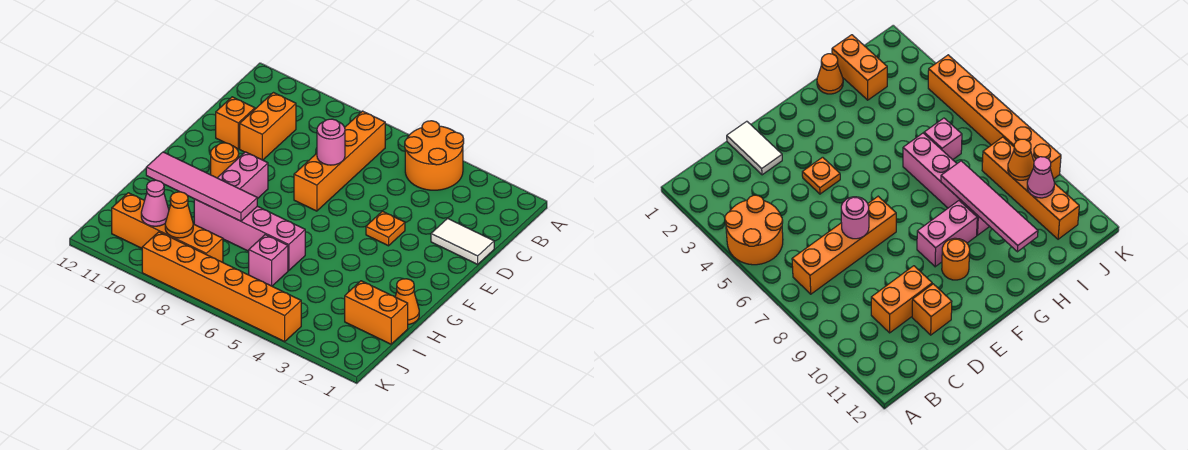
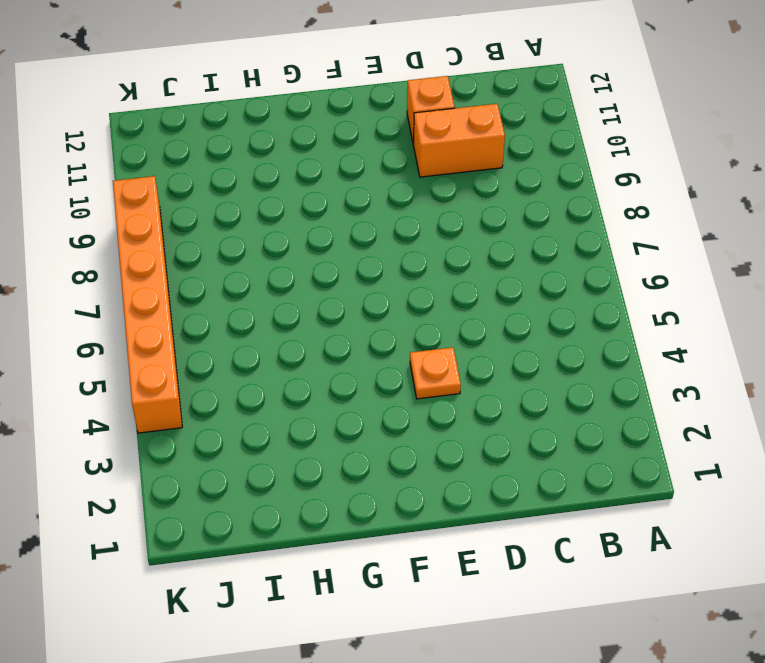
none -> orange round brick A4:B5 level 1
none -> orange brick B7:E7 level 1
none -> white tile D1:D2 level 1

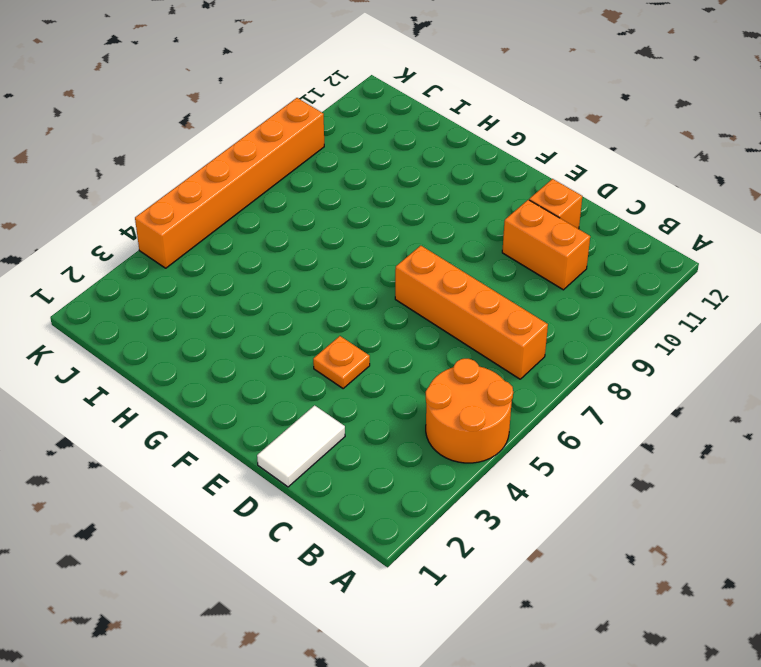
none -> pink brick F9:G9 level 1
none -> orange round brick F10 level 1
none -> orange cone H1 level 1

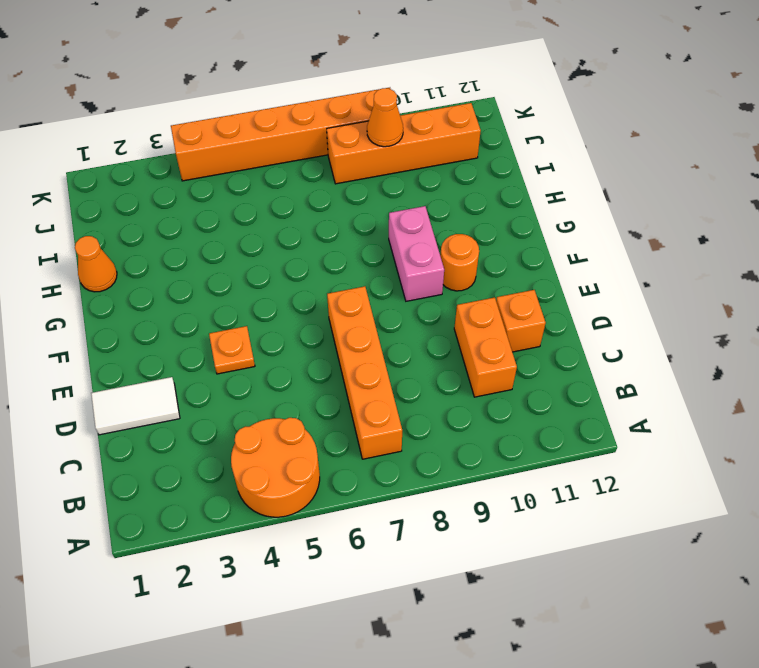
none -> pink brick H6:H9 level 1
none -> orange brick I1:I2 level 1
none -> pink brick I6 level 1

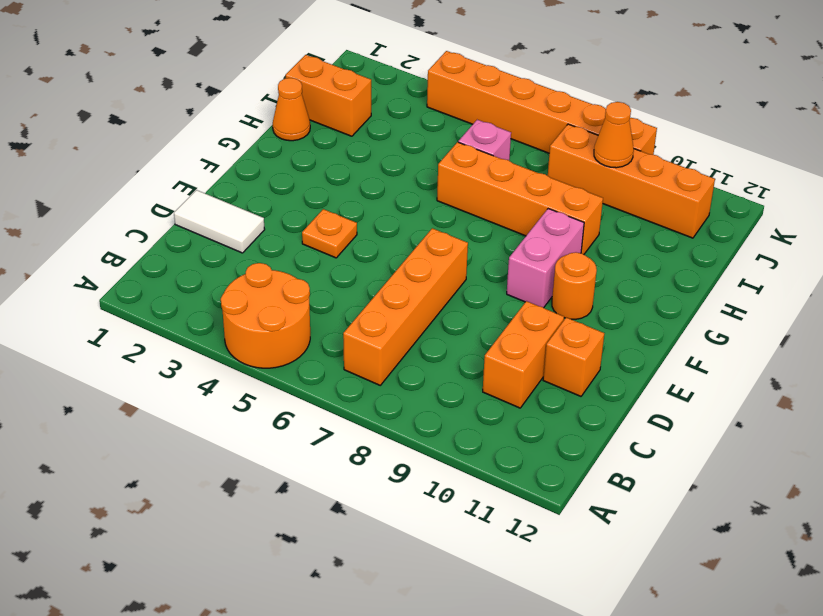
orange brick H6:H9 level 1 -> pink brick H6:H9 level 1
none -> pink round brick D7 level 2
none -> pink tile H8:H11 level 2
none -> pink cone J10 level 2

